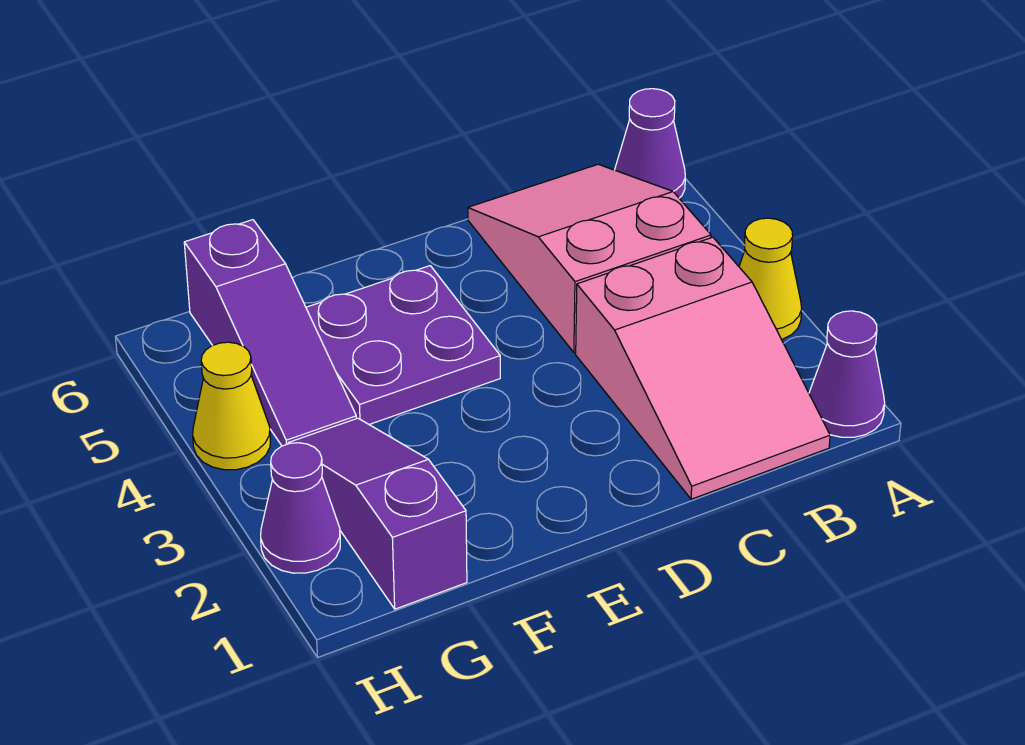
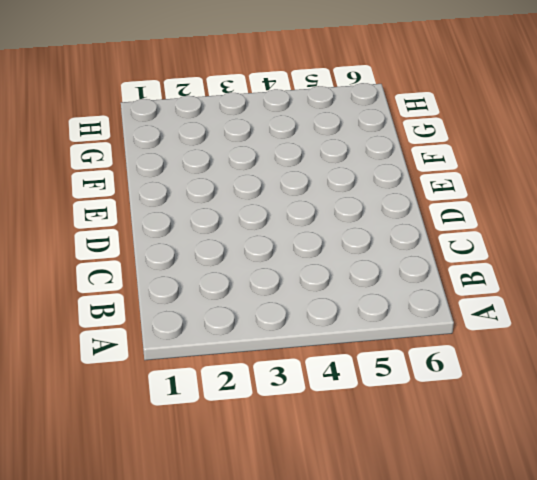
none -> purple cone A1 level 1
none -> yellow cone A3 level 1

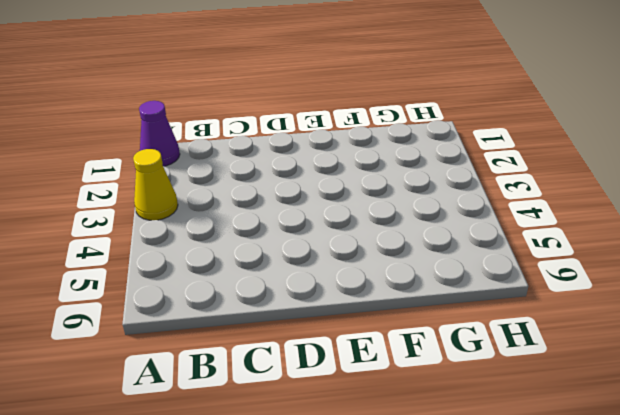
none -> purple cone A6 level 1
none -> pink slope B1:C3 level 1 top 3

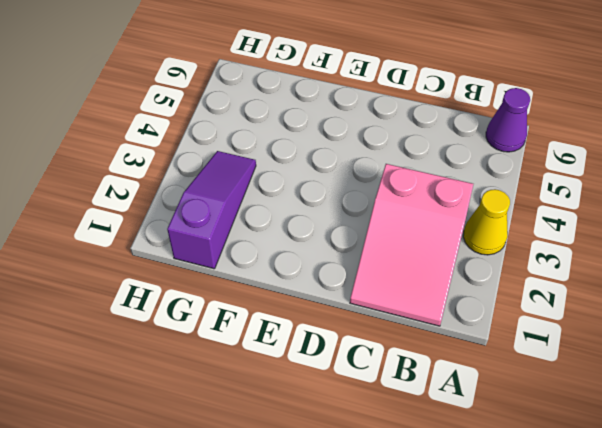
none -> purple cone A1 level 1
none -> pink slope B4:C6 level 1 top 4

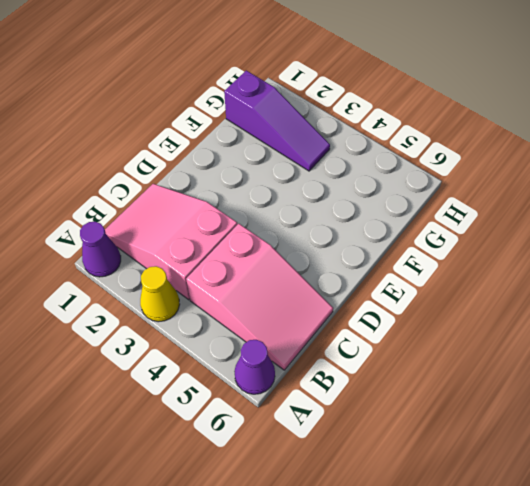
none -> purple plate E4:F5 level 1
none -> purple slope G4:G6 level 1 top 6

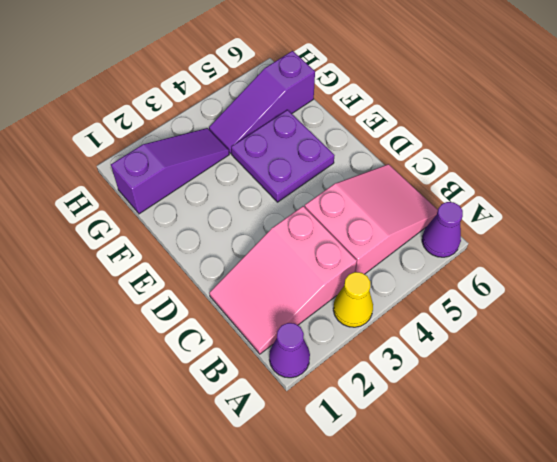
none -> purple cone H2 level 1
none -> yellow cone H4 level 1

